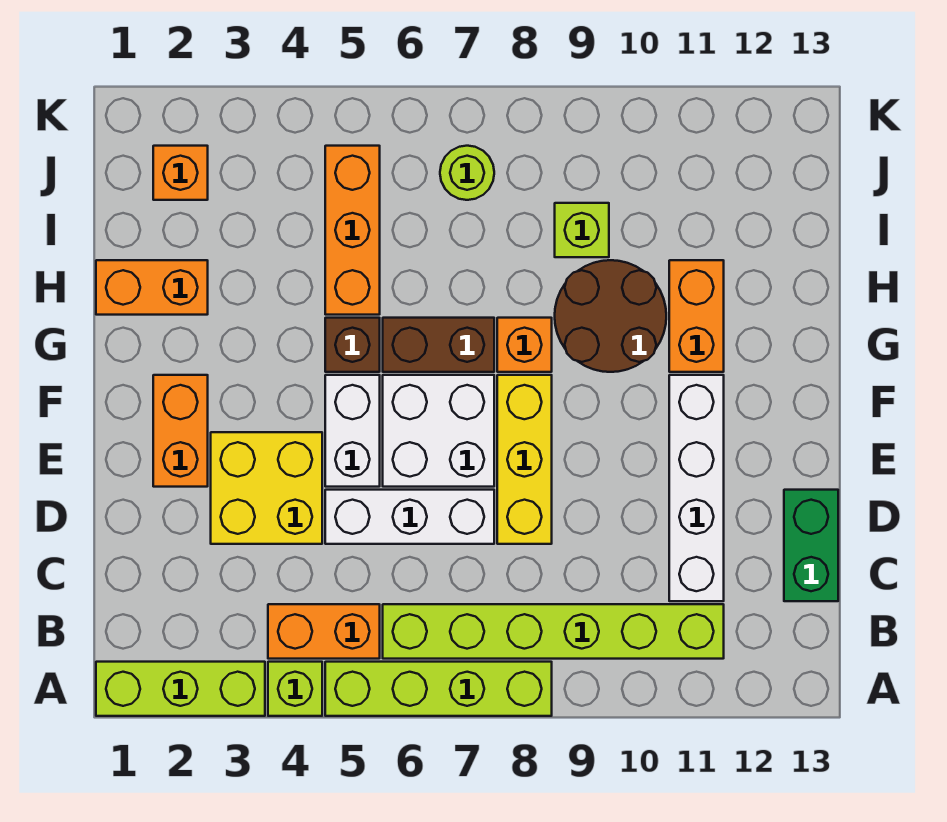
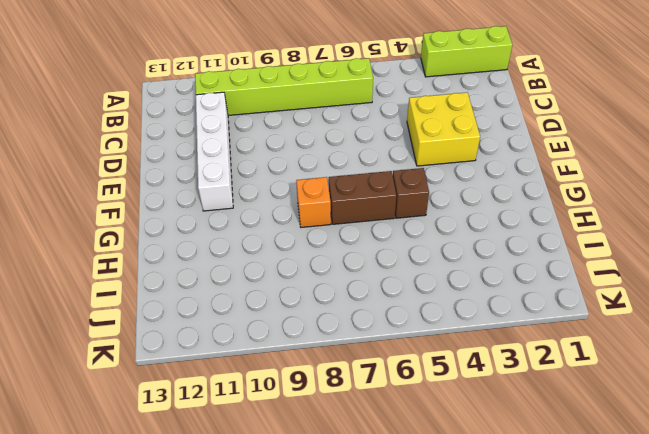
none -> lime brick A4 level 1
none -> lime brick A5:A8 level 1
none -> orange brick B4:B5 level 1

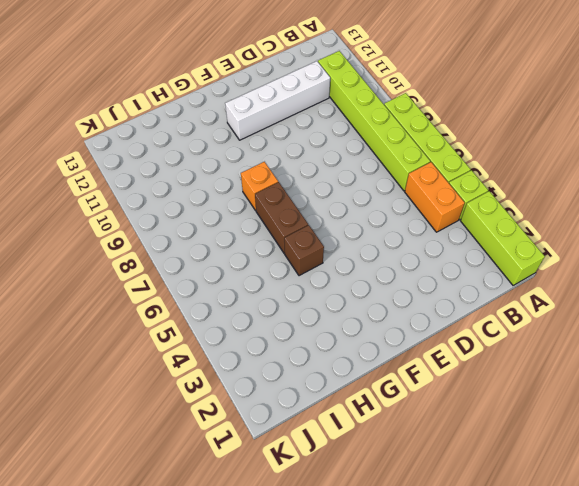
none -> green brick C13:D13 level 1
none -> yellow brick D3:E4 level 1
none -> white brick D5:D7 level 1

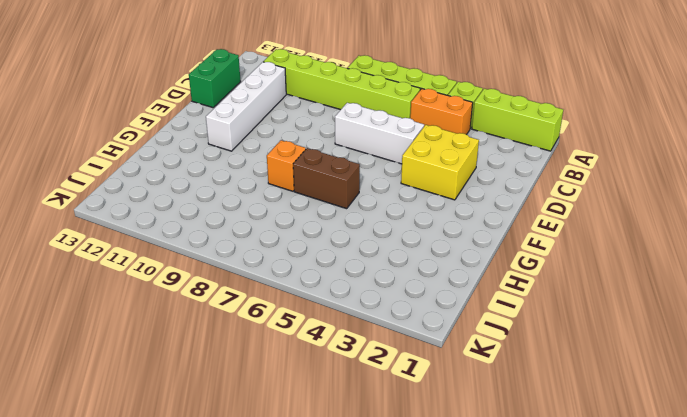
none -> yellow brick D8:F8 level 1
none -> orange brick E2:F2 level 1
none -> white brick E5:F5 level 1

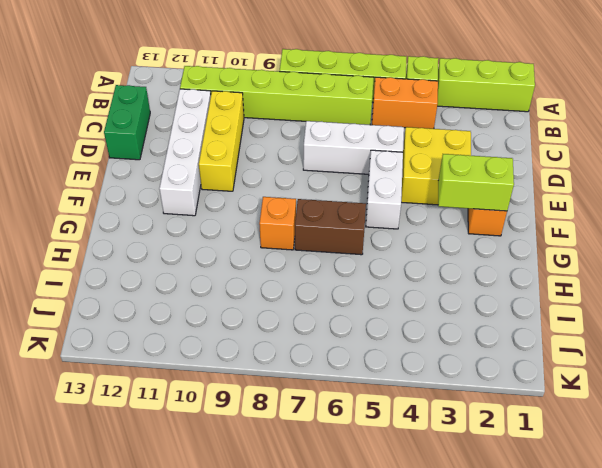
yellow brick C10:E10 level 1 -> yellow brick D8:F8 level 1
lime brick F2:F3 level 2 -> none
none -> white brick E6:F7 level 1
none -> brown brick G5 level 1
none -> brown round brick G9:H10 level 1

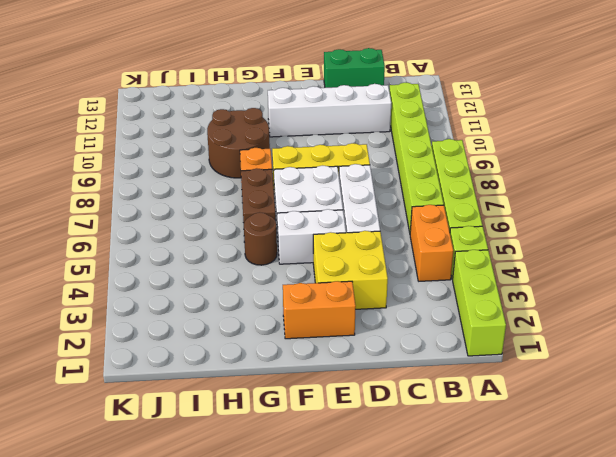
brown round brick G5 level 1 -> brown brick G5 level 1
none -> orange brick G11:H11 level 1
none -> orange brick H1:H2 level 1
none -> orange brick H5:J5 level 1

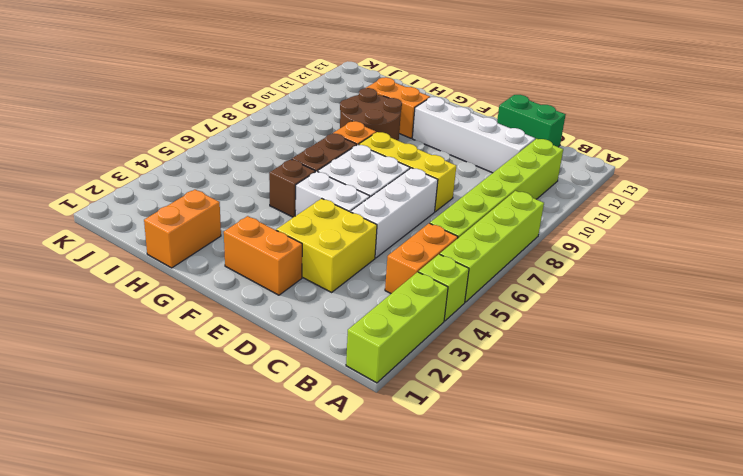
none -> orange brick H5:J5 level 1
none -> lime brick I9 level 1
none -> orange brick J2 level 1

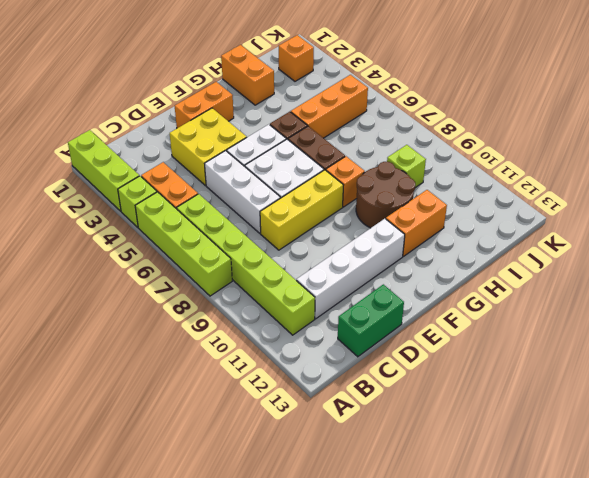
none -> lime round brick J7 level 1

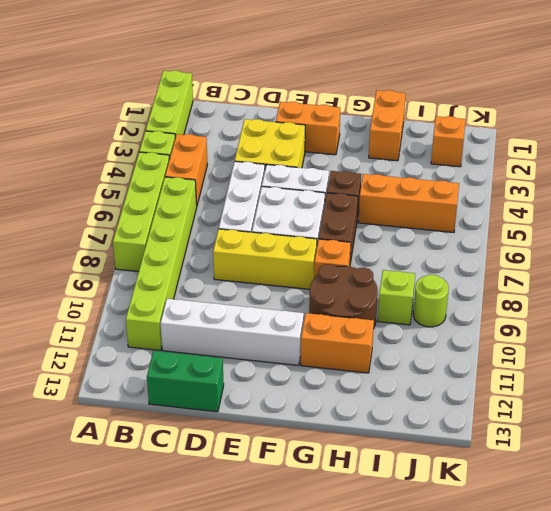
lime round brick J9 level 1 -> lime round brick J7 level 1

